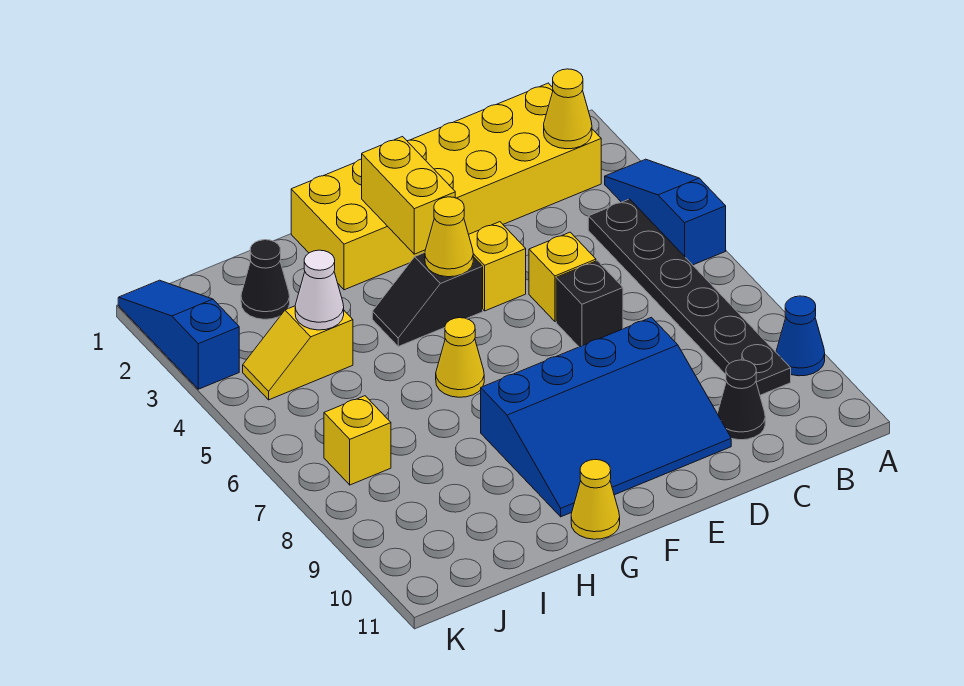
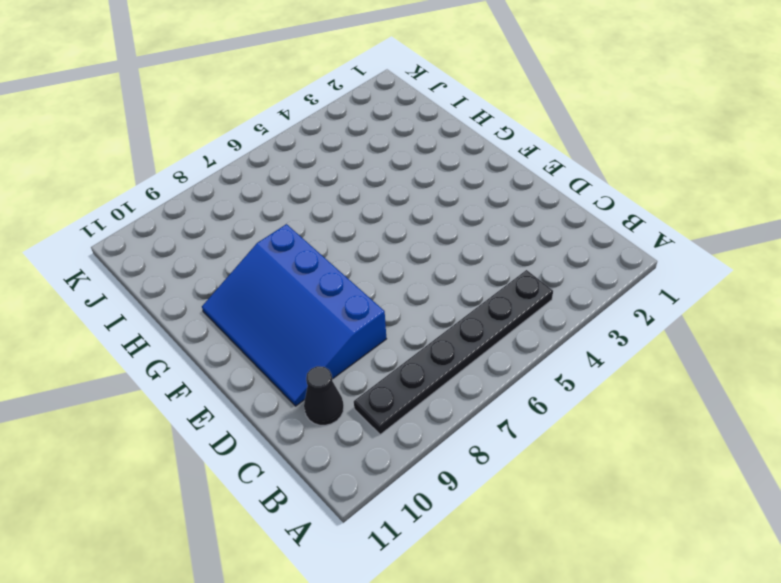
none -> blue slope A3:A5 level 1 top 5
none -> blue cone A9 level 1
none -> yellow brick B1:G2 level 1

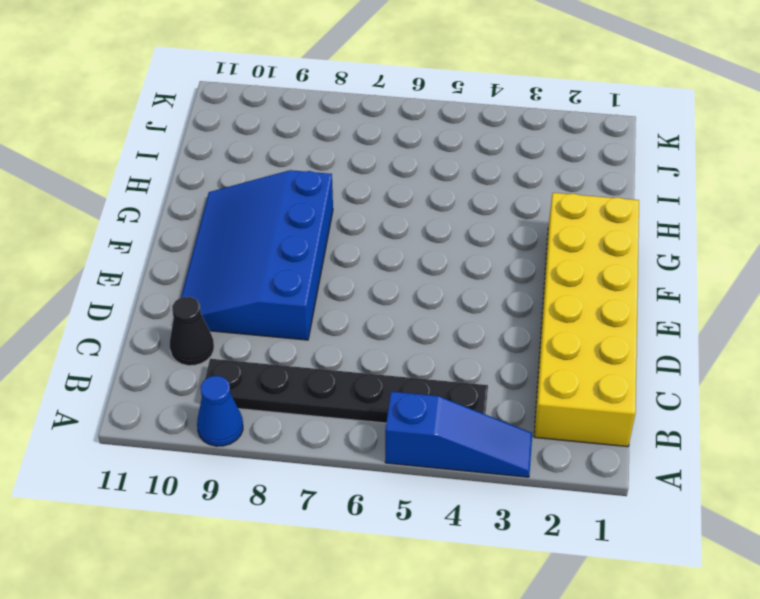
none -> yellow brick D5 level 1
none -> black brick D6 level 1
none -> yellow brick E4 level 1

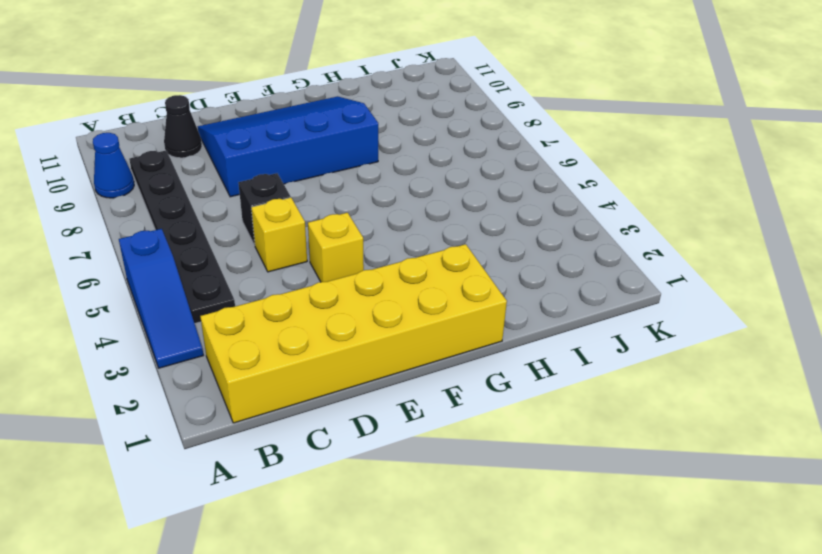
none -> black slope F4:G4 level 1 top F
none -> yellow cone G6 level 1
none -> yellow cone G11 level 1

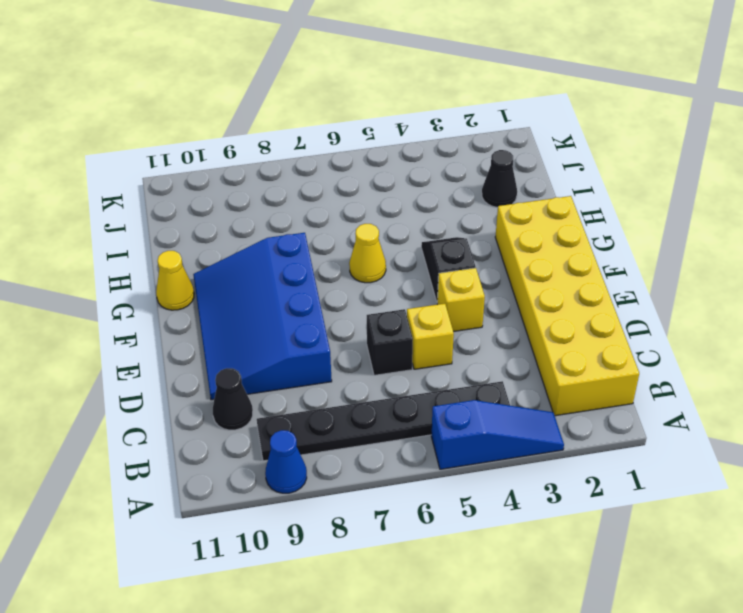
none -> yellow slope I4:J4 level 1 top I
none -> yellow brick J7 level 1
none -> blue slope K1:K3 level 1 top 3

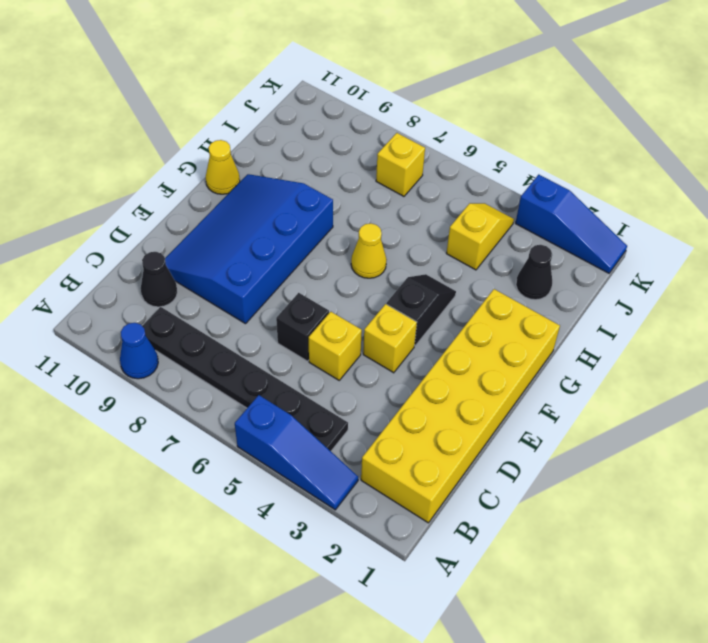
none -> yellow cone B2 level 2
none -> yellow brick F2:F3 level 2
none -> yellow cone F4 level 2

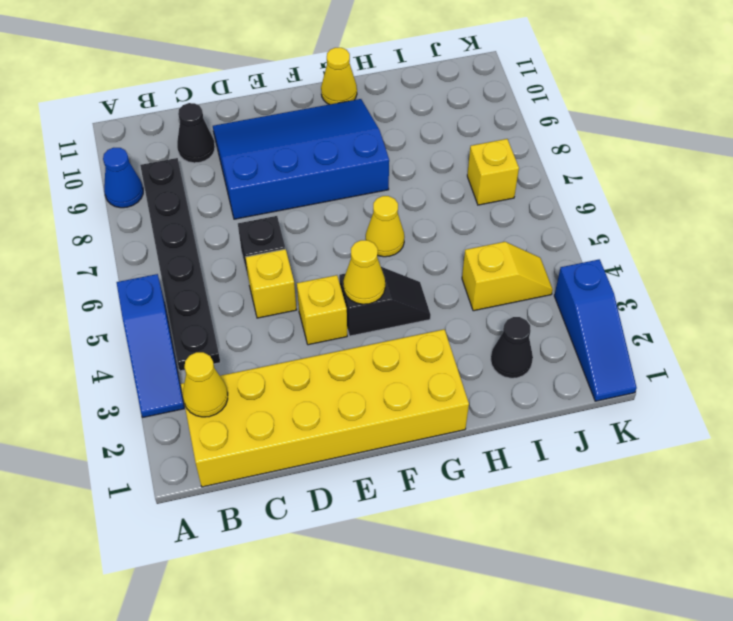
none -> yellow brick F2:F3 level 2
none -> white cone I4 level 2

